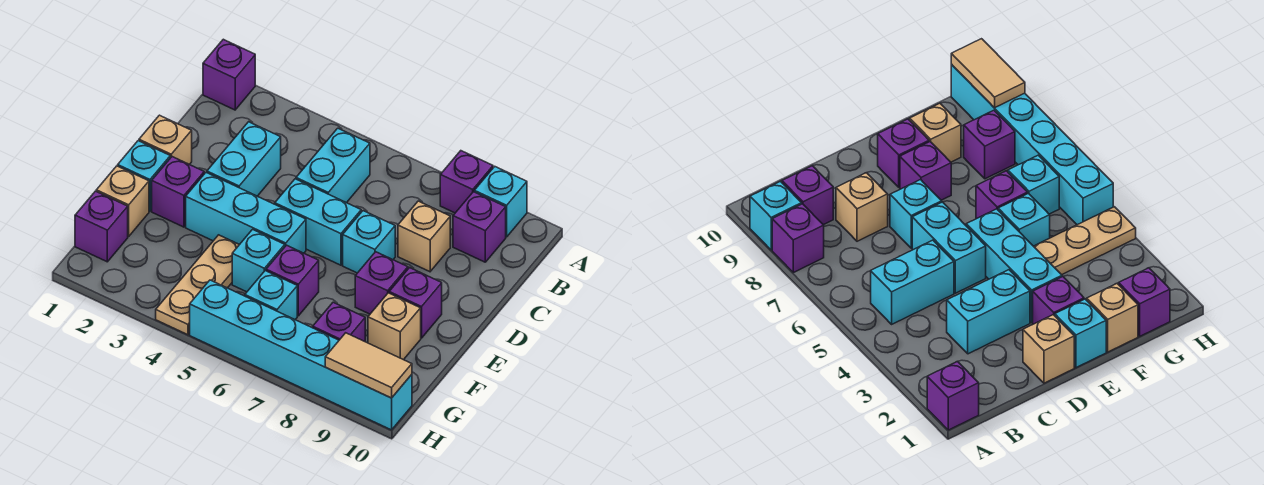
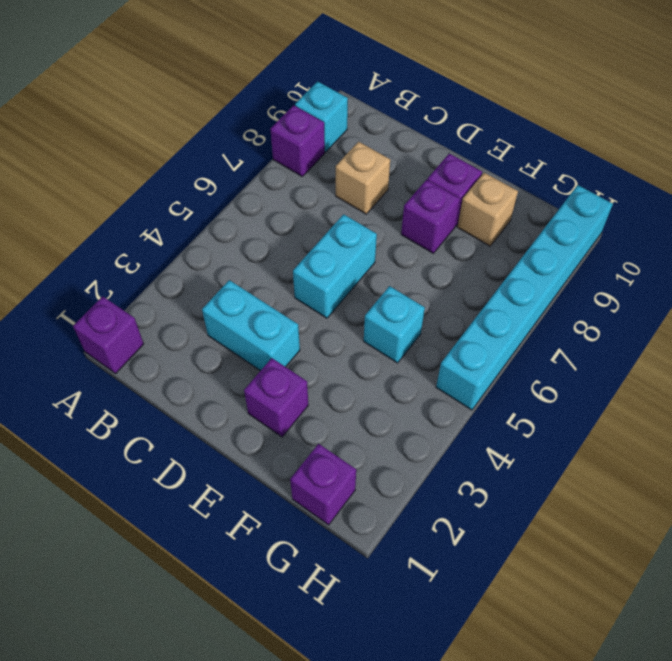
none -> cyan brick B5:C5 level 1
none -> purple brick B9 level 1
none -> tan brick D1 level 1

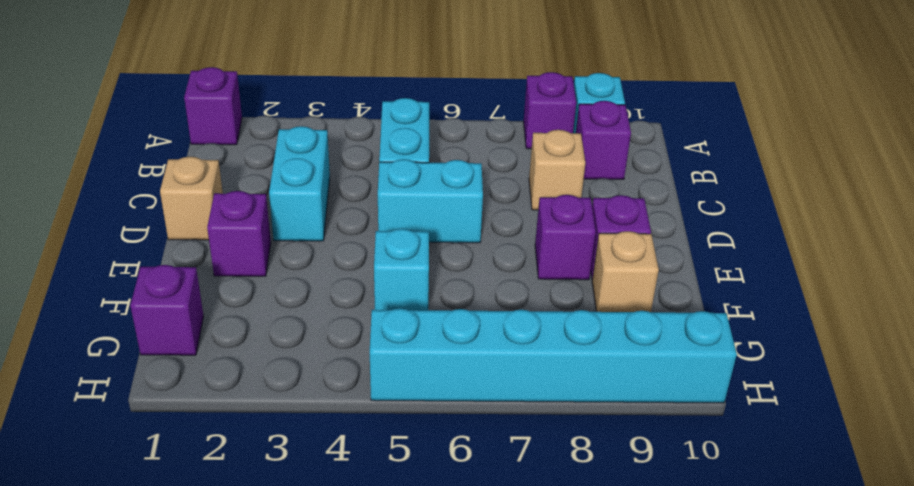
none -> cyan brick D7 level 1
none -> cyan brick E1 level 1
none -> cyan brick E3:E5 level 1

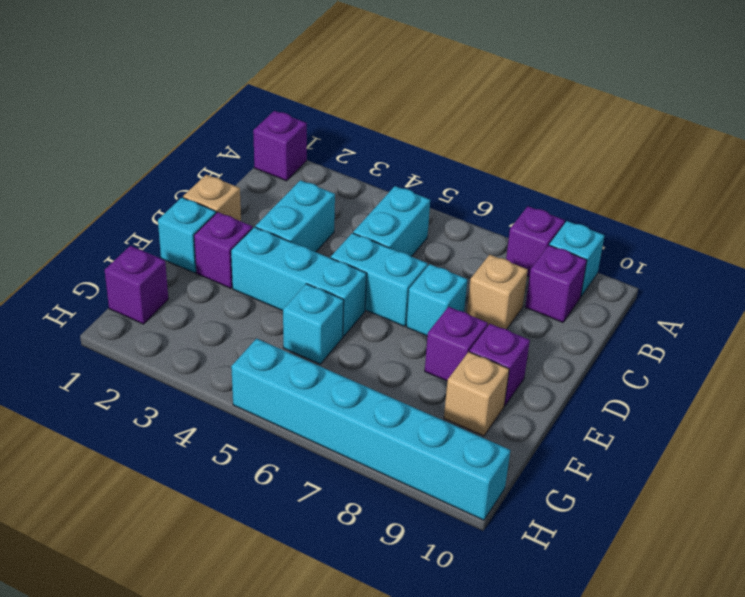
none -> tan brick F1 level 1
none -> tan plate F4:H4 level 1
none -> purple brick F6 level 1

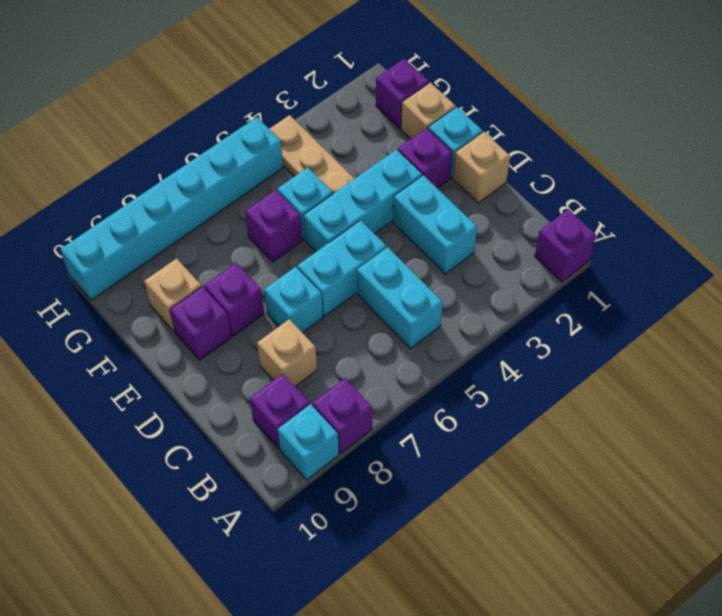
none -> cyan brick G6 level 1
none -> purple brick G8 level 1
none -> tan tile H9:H10 level 2

